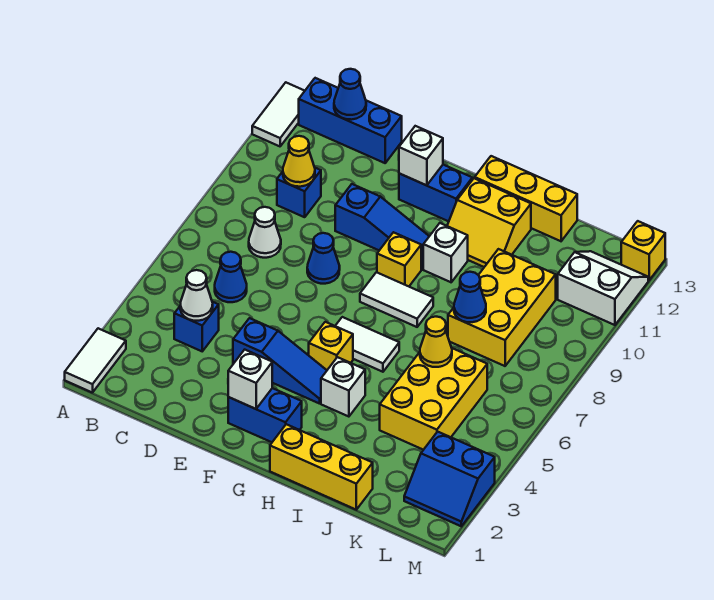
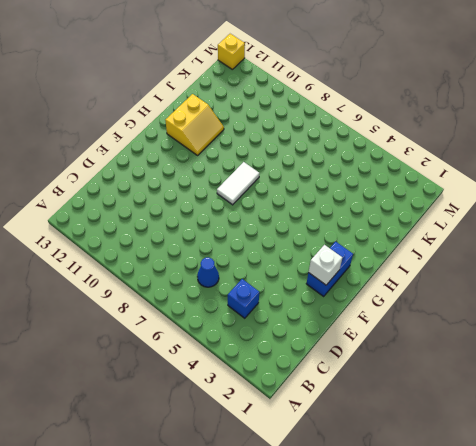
none -> white tile A1:A2 level 1
none -> white tile A12:A13 level 1
none -> blue brick B13:D13 level 1
none -> white cone C8 level 1

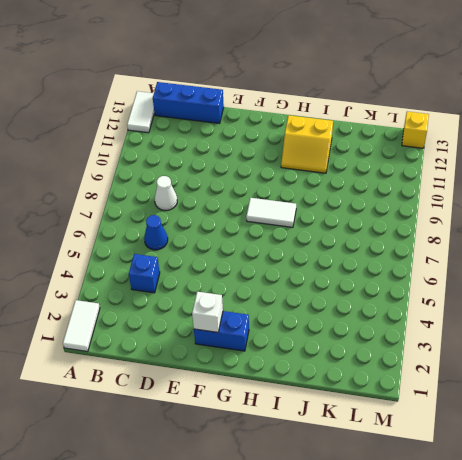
none -> blue brick C10 level 1
none -> blue slope E4:G4 level 1 top E
none -> blue cone E8 level 1
none -> blue slope E10:G10 level 1 top E

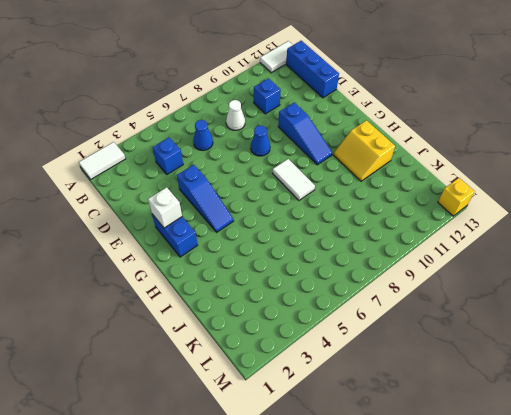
none -> blue brick F12:G12 level 1
none -> yellow brick G5 level 1
none -> white tile G6:H6 level 1
none -> yellow brick G9 level 1

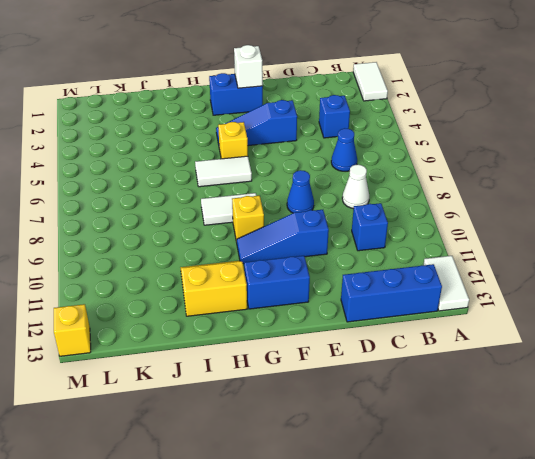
none -> yellow brick H1:J1 level 1
none -> white brick H4 level 1
none -> white brick H10 level 1
none -> yellow brick H13:J13 level 1

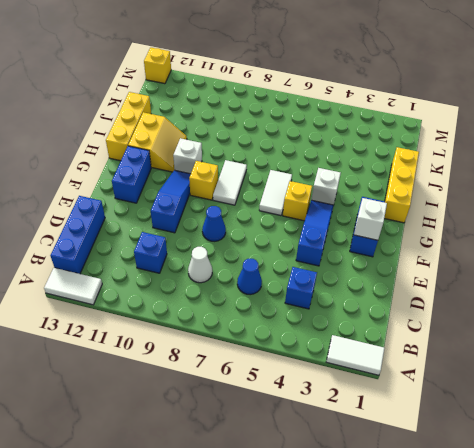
none -> yellow brick J4:K6 level 1
none -> yellow brick J8:K10 level 1
none -> blue slope L2:M3 level 1 top 3
none -> white slope L11:M12 level 1 top 11

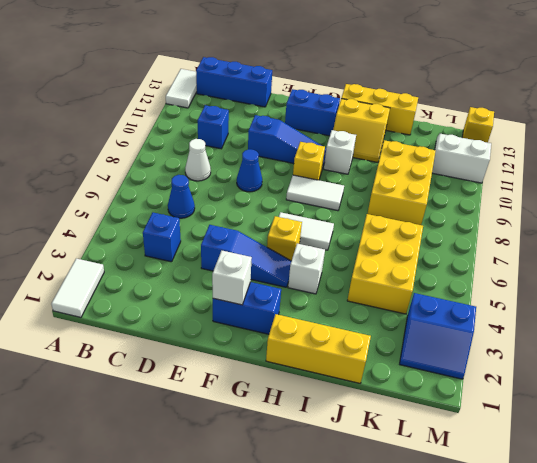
none -> white cone C4 level 2
none -> yellow cone C10 level 2
none -> blue cone C13 level 2
none -> white brick F12 level 2

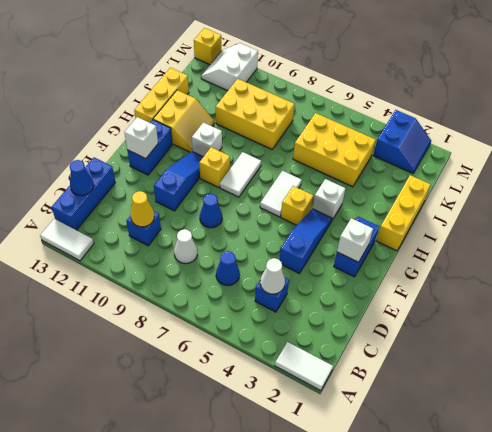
none -> yellow cone J6 level 2
none -> blue cone J8 level 2

